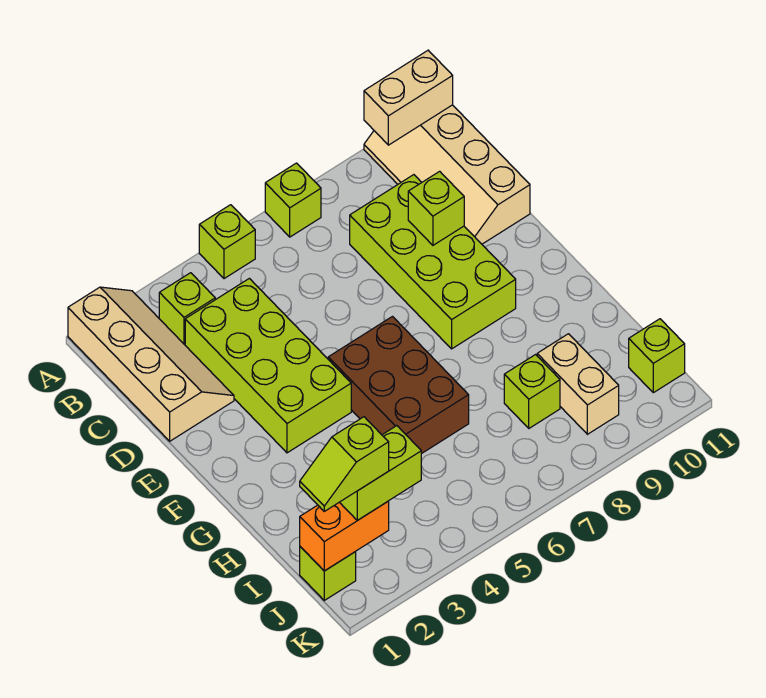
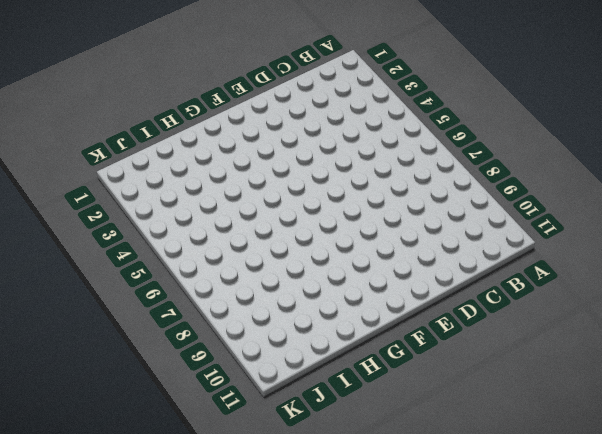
none -> tan slope A1:D2 level 1 top 1
none -> lime brick A5 level 1
none -> lime brick A7 level 1

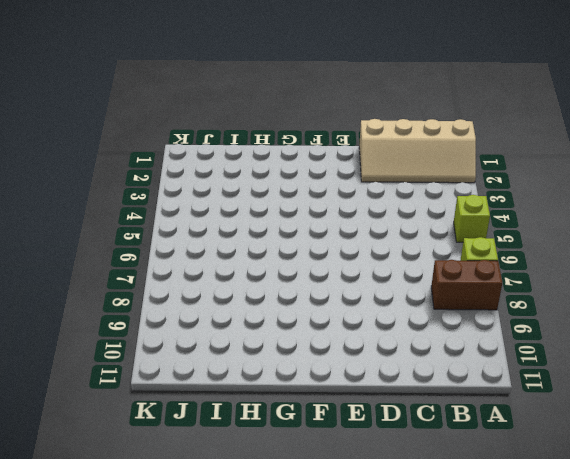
brown brick A8:B8 level 1 -> none
none -> tan slope A10:D11 level 1 top 11
none -> lime brick B3 level 1
none -> lime brick C3:F4 level 1

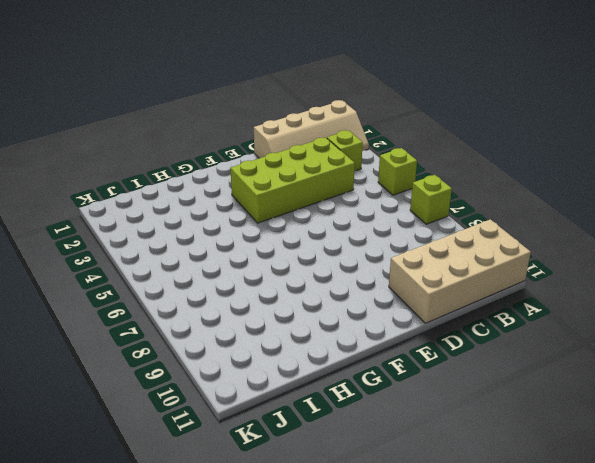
tan brick A10:D11 level 1 -> tan slope A10:D11 level 1 top 11
none -> lime brick C8:F9 level 1
none -> brown brick F5:H6 level 1
none -> lime brick I8 level 1

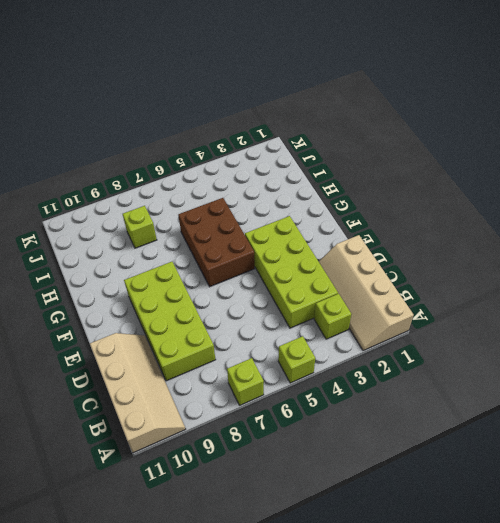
none -> tan brick I9:J9 level 1
none -> lime brick J1 level 1
none -> lime brick J11 level 1

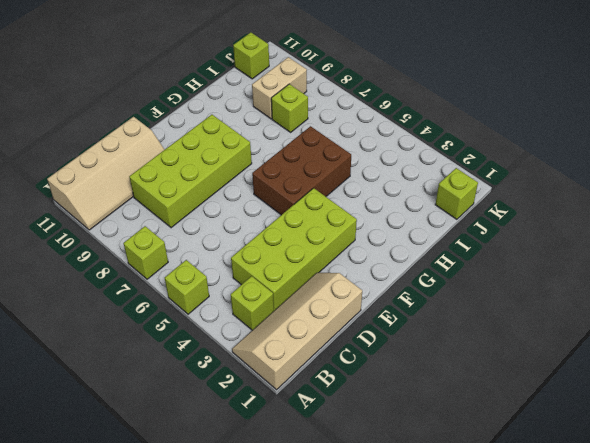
none -> tan brick A10:A11 level 2
none -> lime brick D9 level 2
none -> orange brick J1:J2 level 2

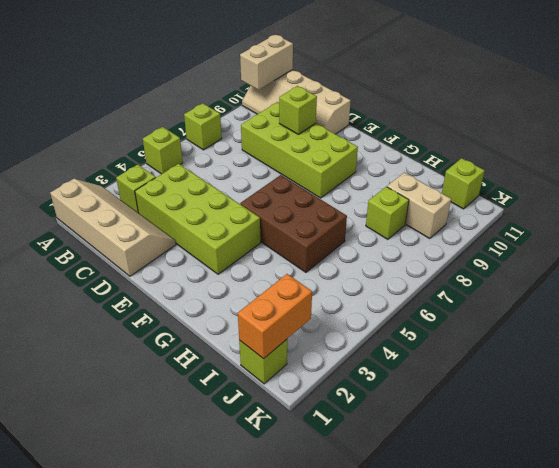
none -> lime brick J2:J3 level 3
none -> lime slope J1:J2 level 4 top 2

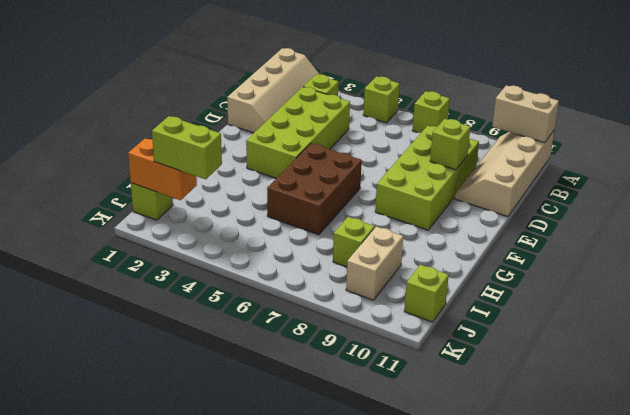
none -> lime slope J1:J2 level 4 top 2

